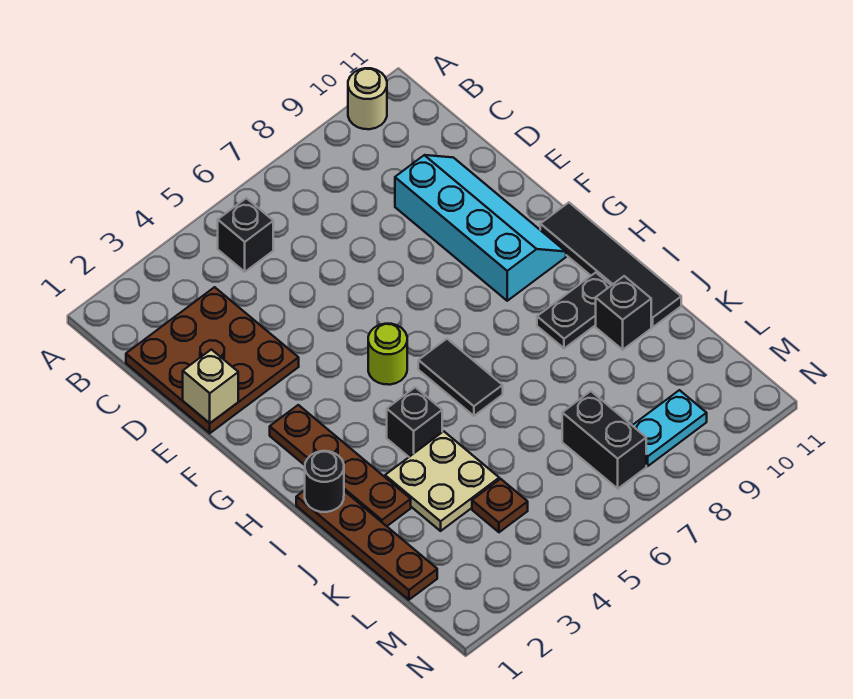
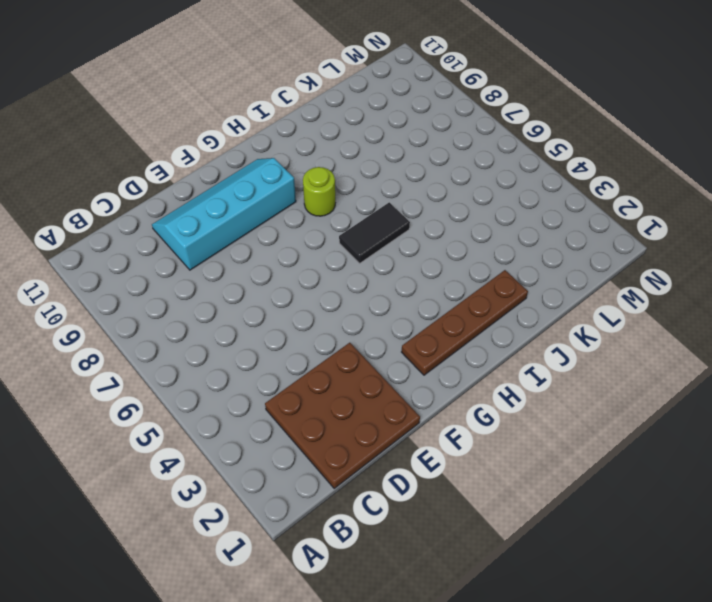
lime round brick H8 level 1 -> lime round brick G5 level 1
none -> tan round brick A10 level 1
none -> black brick B5 level 1
none -> black tile G11:J11 level 1

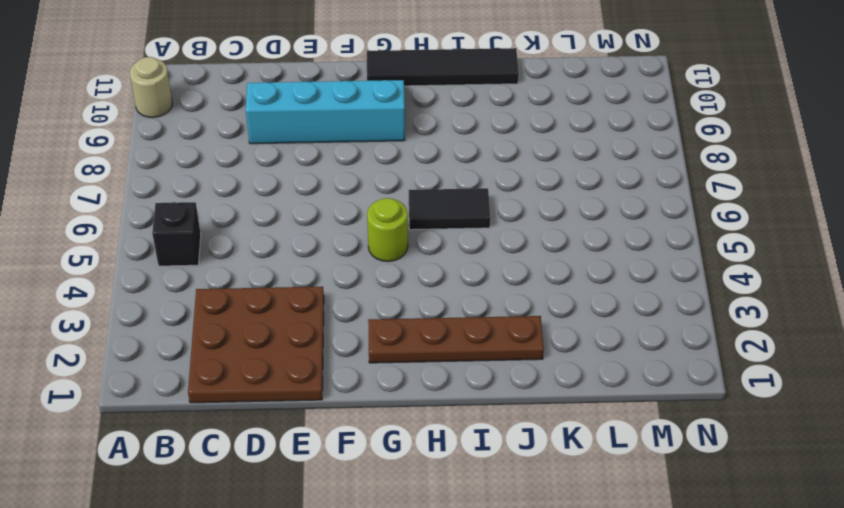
none -> brown plate I1:L1 level 1
none -> black brick I4 level 1
none -> black plate I9:I10 level 1

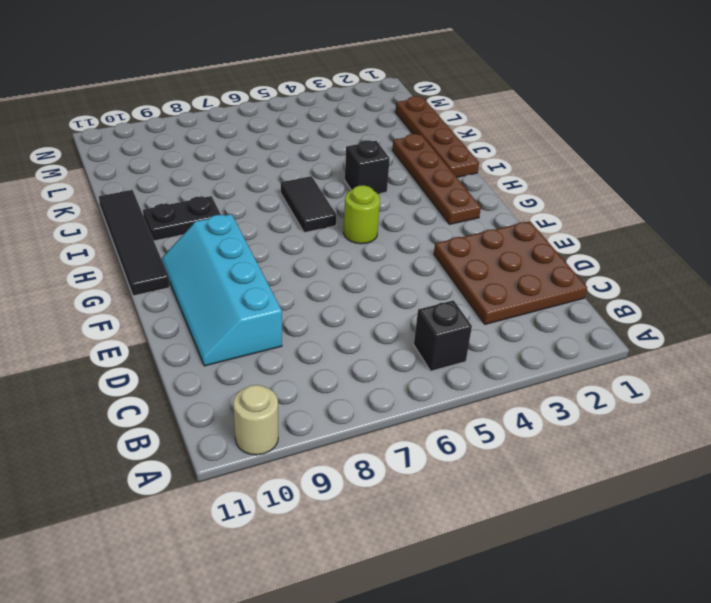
none -> tan plate J3:K4 level 1
none -> black brick J10 level 1
none -> brown plate L4 level 1

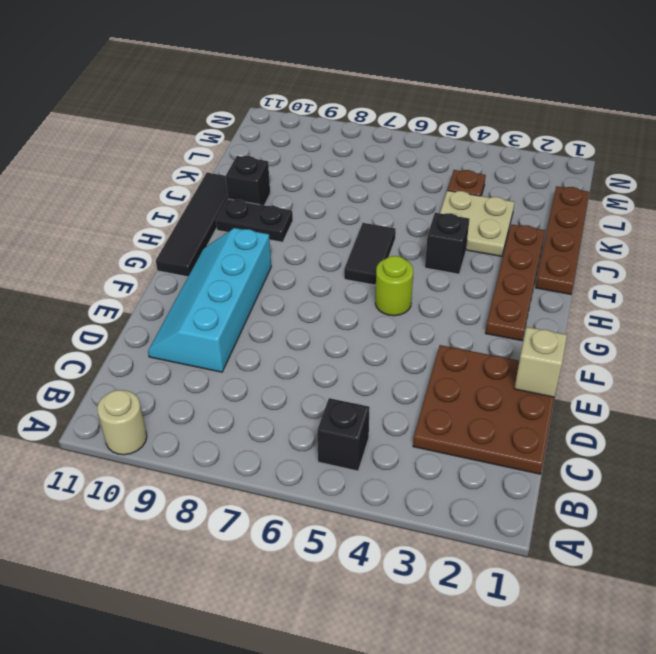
none -> black brick L7:M7 level 1
none -> cyan plate M8:M9 level 1
none -> black round brick I1 level 2

